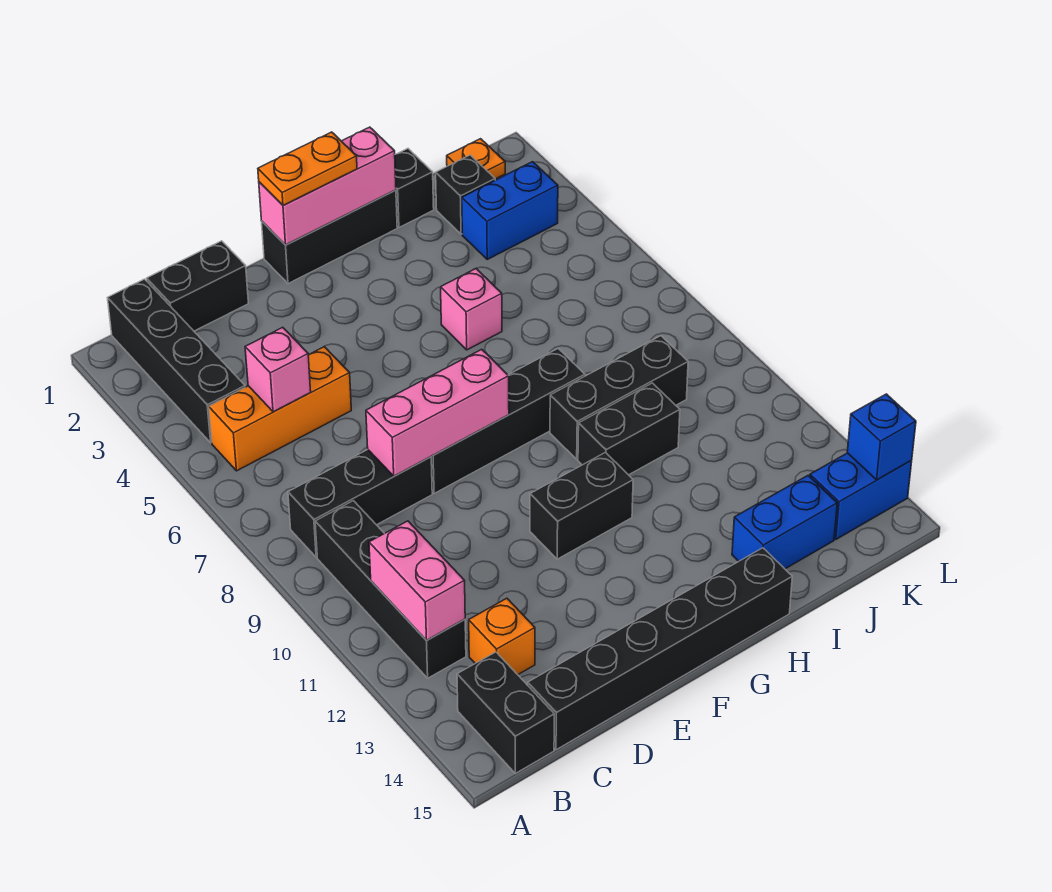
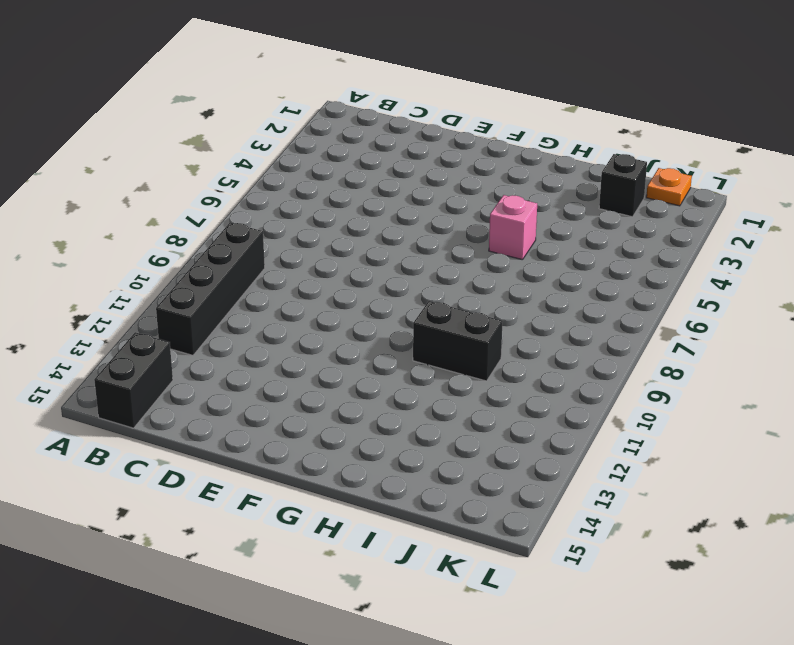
none -> black brick B1:B4 level 1
none -> orange brick B5:D5 level 1
none -> black brick B8:D8 level 1

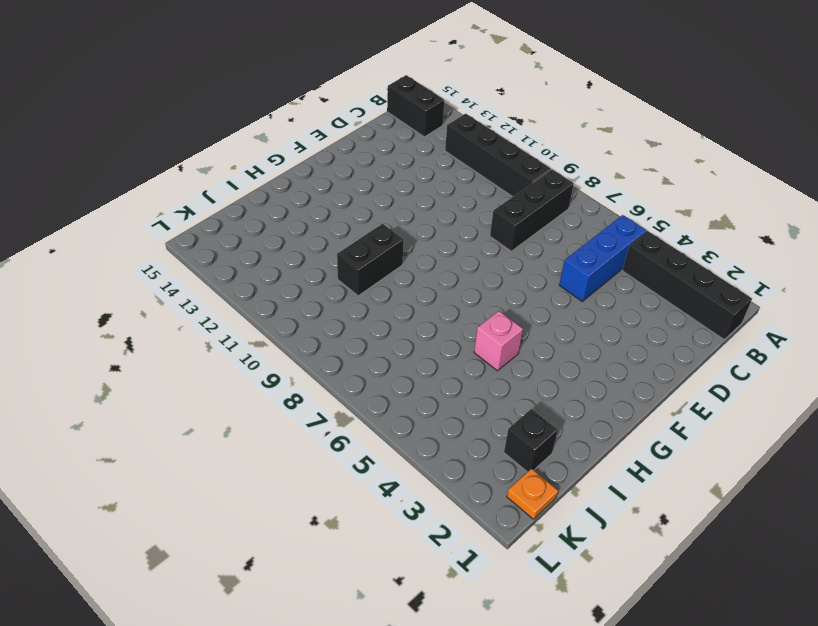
blue brick B5:D5 level 1 -> orange brick B5:D5 level 1
none -> black brick C1:D1 level 1
none -> orange brick C13 level 1
none -> black brick C15:H15 level 1

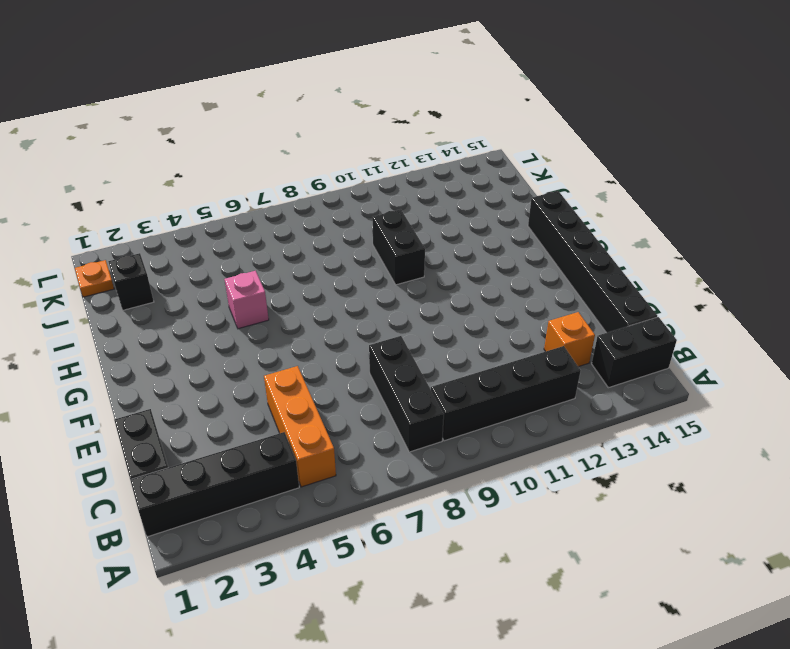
none -> black brick E8:H8 level 1
none -> black brick F1:H1 level 1
none -> black brick F11:G11 level 1

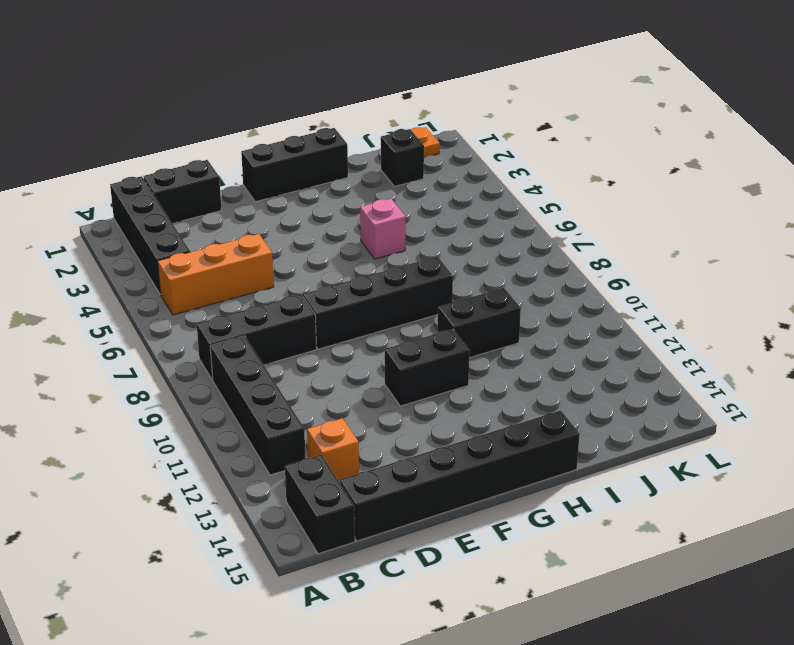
none -> black brick H9:J9 level 1
none -> black brick I1 level 1
none -> blue brick I14:J14 level 1

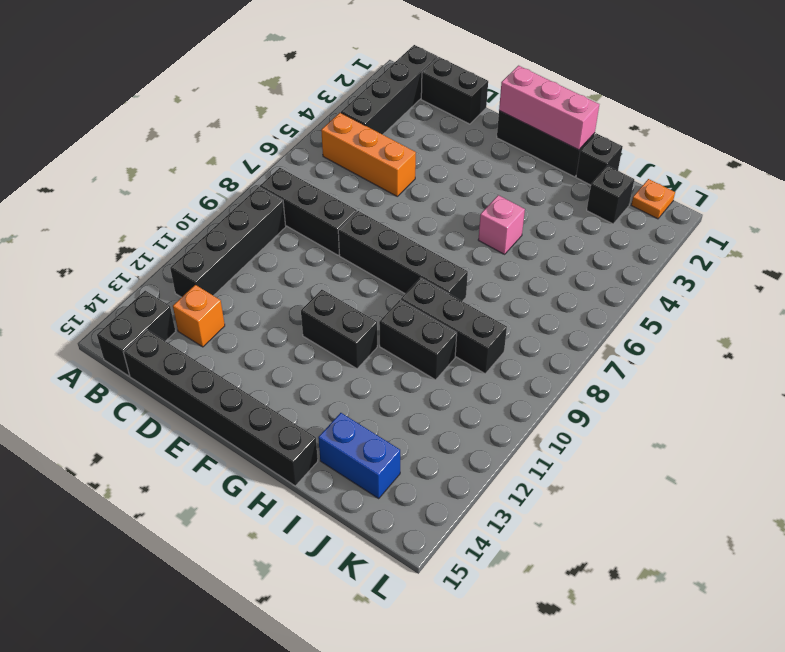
none -> blue brick J3:K3 level 1
none -> blue brick K14:L14 level 1
none -> pink brick B11:B12 level 2

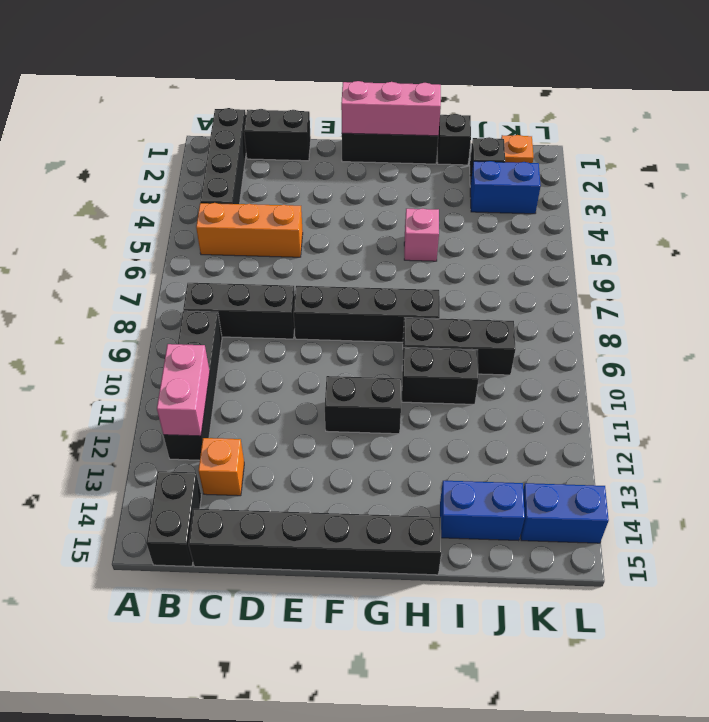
none -> pink brick C5 level 2
none -> pink brick D8:F8 level 2
none -> blue brick L14 level 2

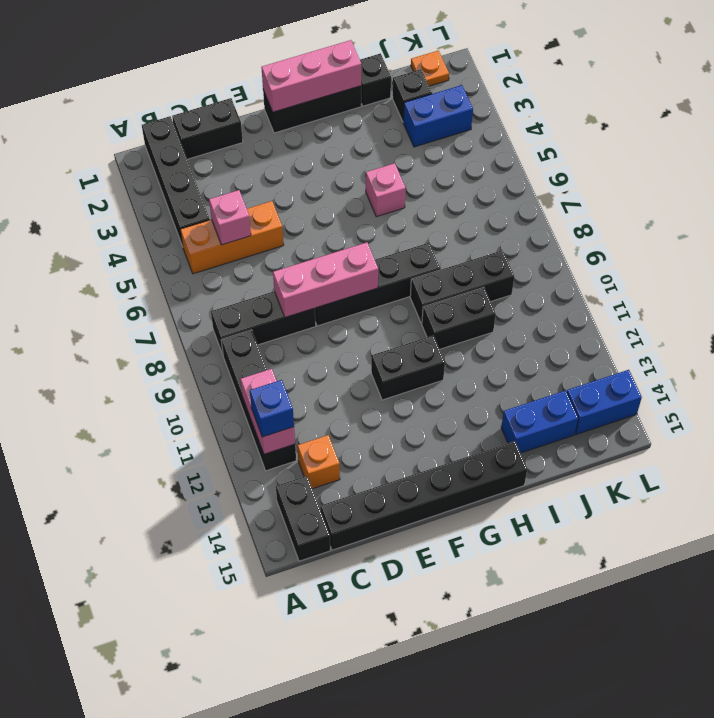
blue brick B12 level 3 -> blue brick L14 level 2
none -> orange plate F1:G1 level 3

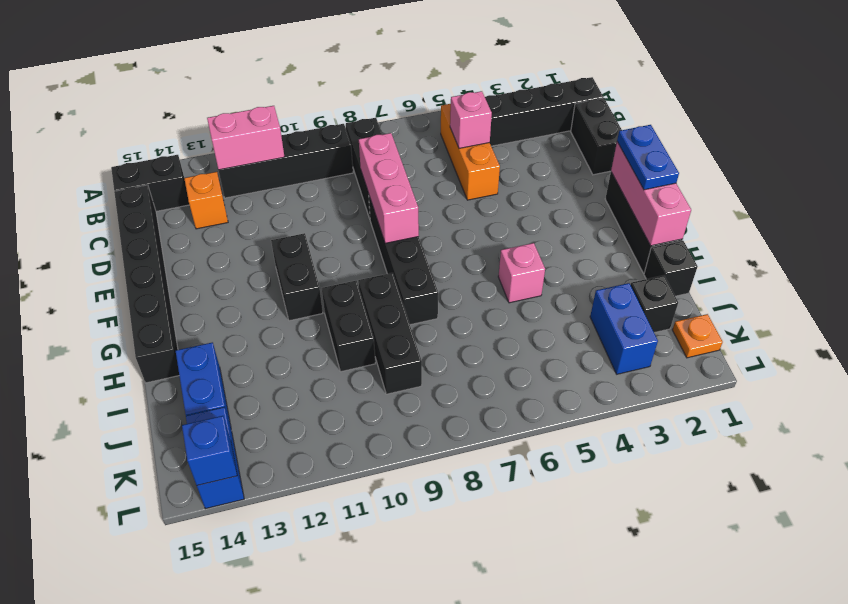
blue plate F1:G1 level 3 -> orange plate F1:G1 level 3

